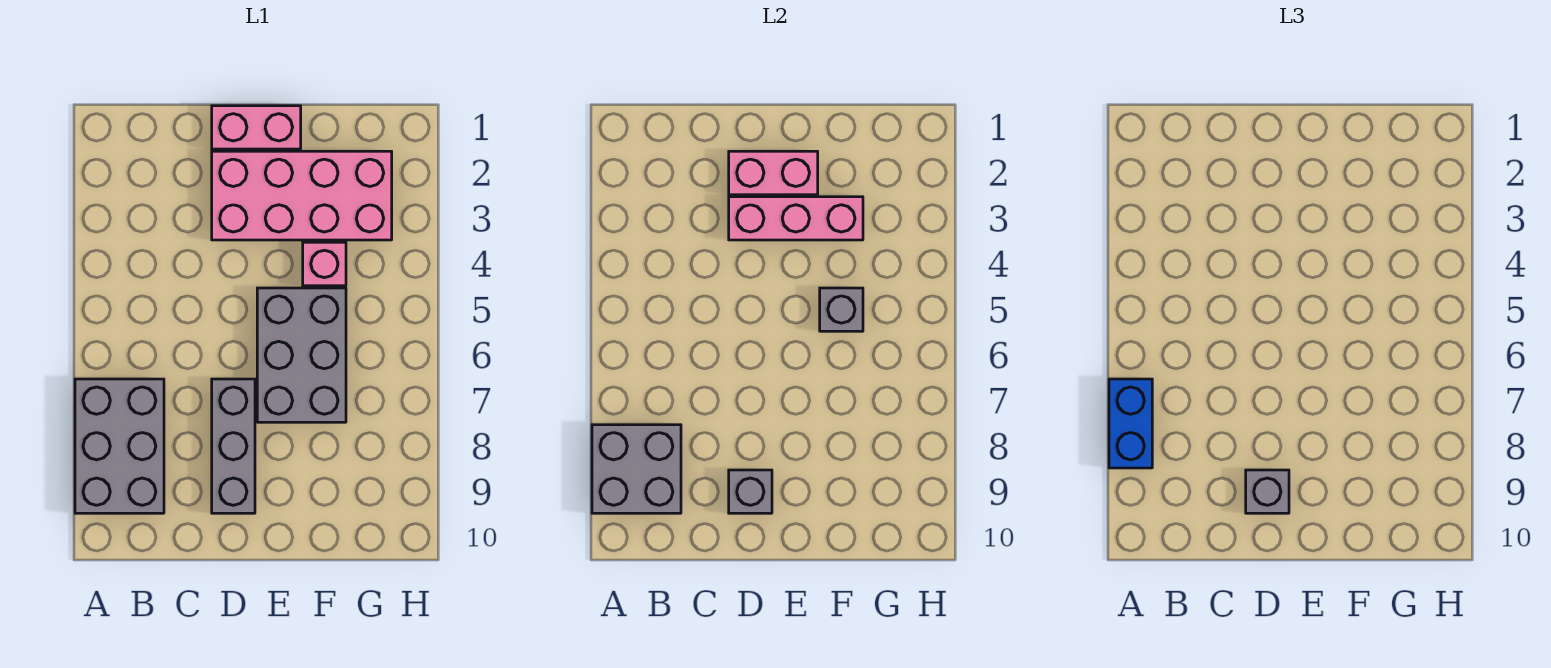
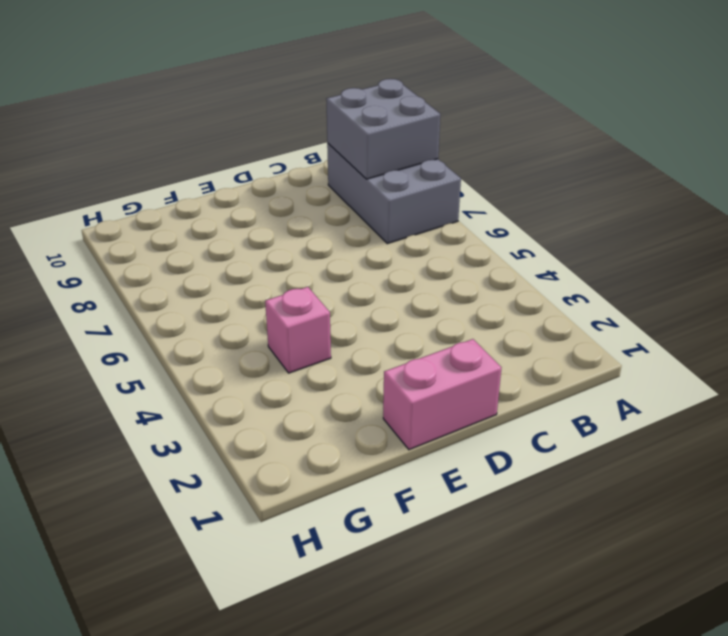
none -> pink brick D2:G3 level 1
none -> grey brick D7:D9 level 1
none -> grey brick E5:F7 level 1

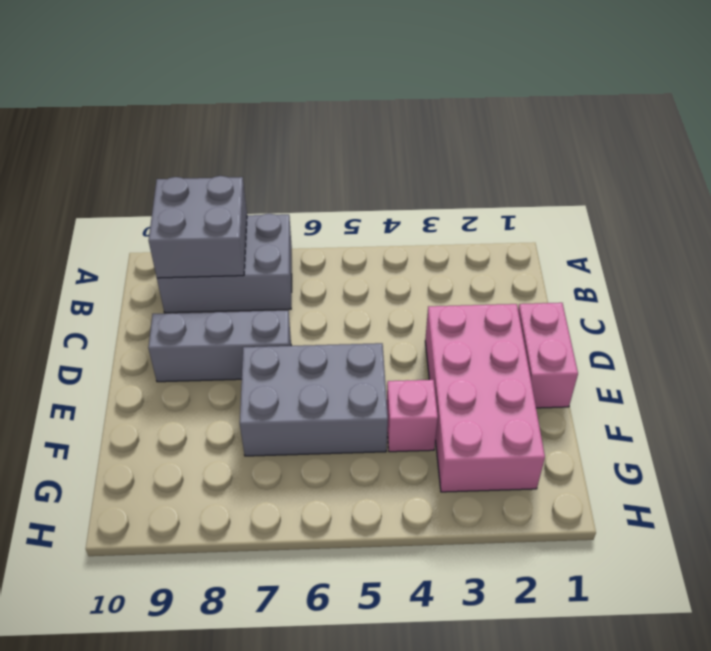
none -> pink brick D2:E2 level 2
none -> pink brick D3:F3 level 2
none -> grey brick D9 level 2

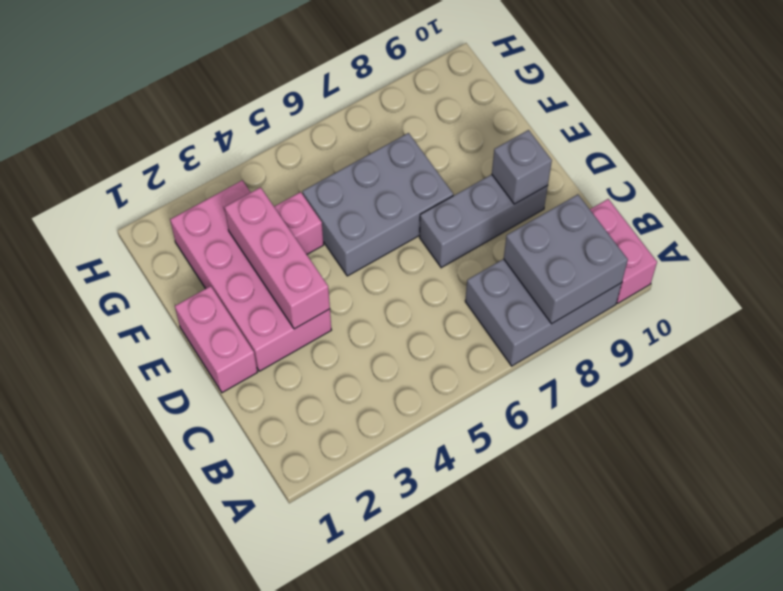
pink brick A10:B10 level 1 -> pink brick D2:E2 level 2
none -> grey brick F5 level 2
none -> blue brick A7:A8 level 3
none -> grey brick D9 level 3

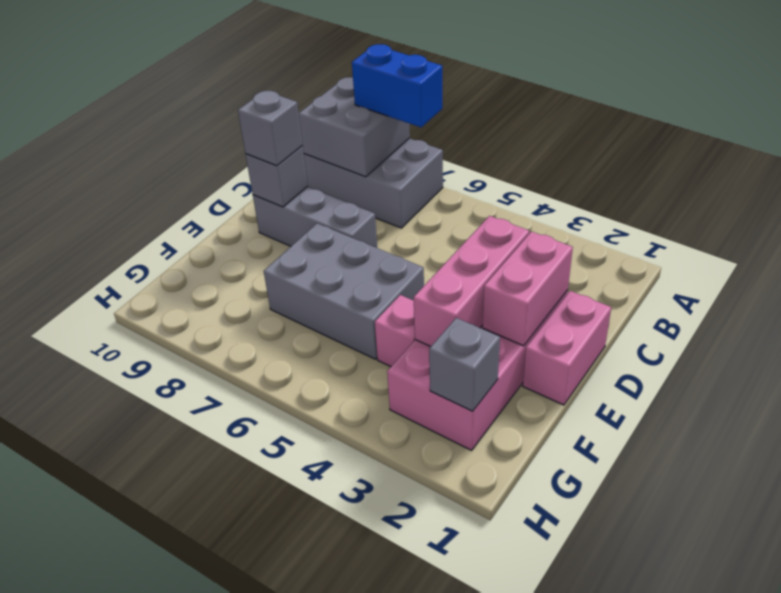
grey brick G2 level 2 -> grey brick F5 level 2

